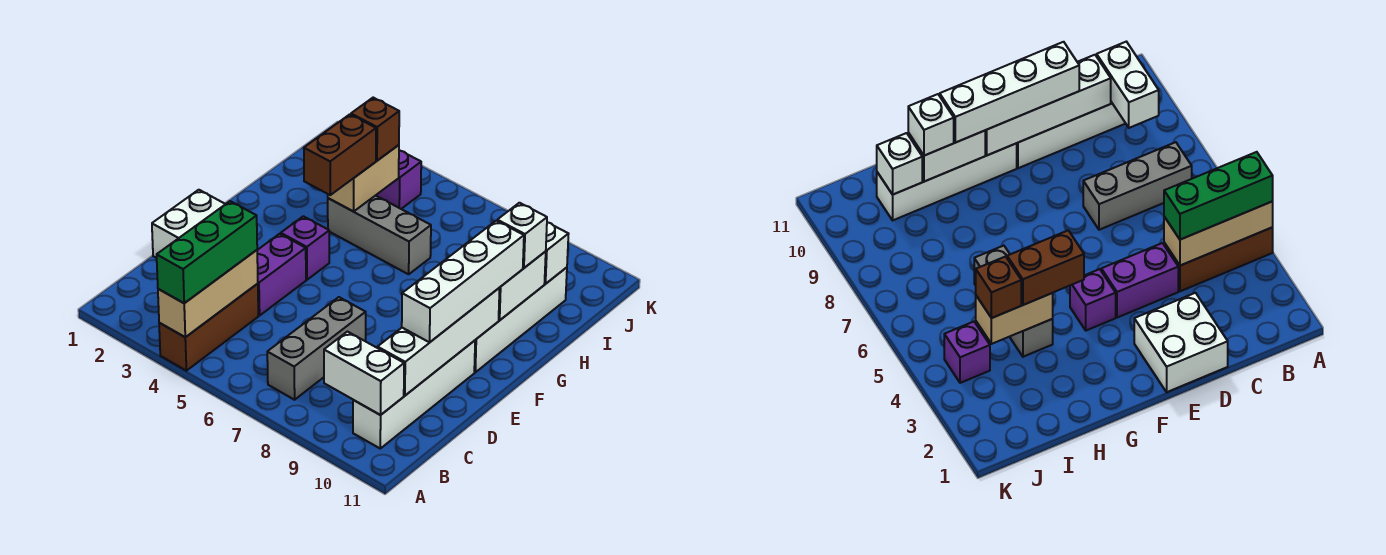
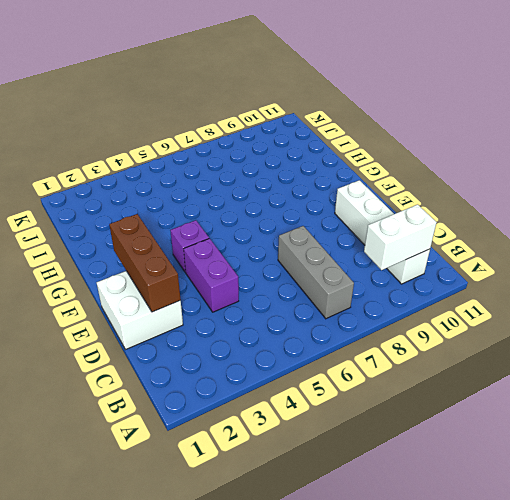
brown brick D2:F2 level 2 -> brown brick A4:C4 level 1
none -> white brick F10:I10 level 1
none -> grey brick H4:H6 level 1
none -> purple brick J4 level 1

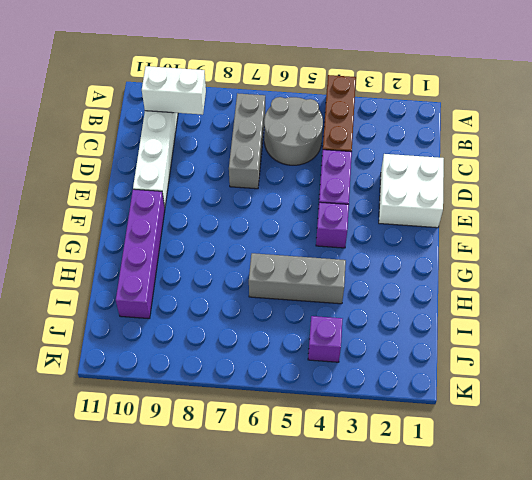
grey round brick B5:C6 level 1 -> none
purple brick F10:I10 level 1 -> white brick F10:I10 level 1
none -> tan brick A4:C4 level 2
none -> white brick C10:F10 level 2
none -> white brick G10:H10 level 2

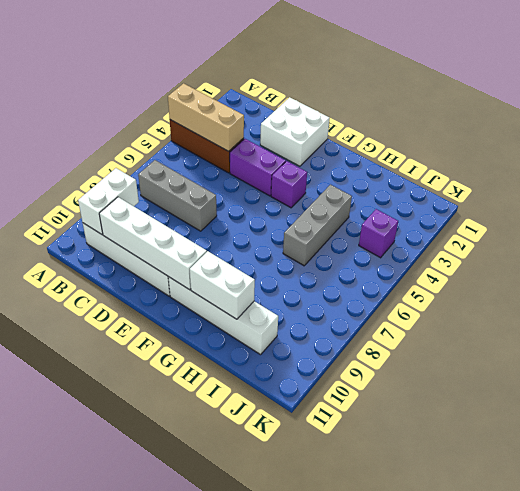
none -> tan brick H4:I4 level 2
none -> white brick I10 level 2
none -> green brick A4:C4 level 3

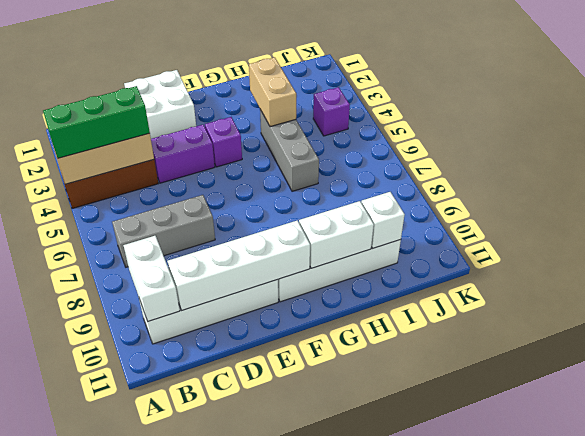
tan brick H3:H4 level 2 -> tan brick H4:I4 level 2
none -> white brick D10:G10 level 3
none -> brown brick G4:H4 level 3
none -> white brick H10 level 3

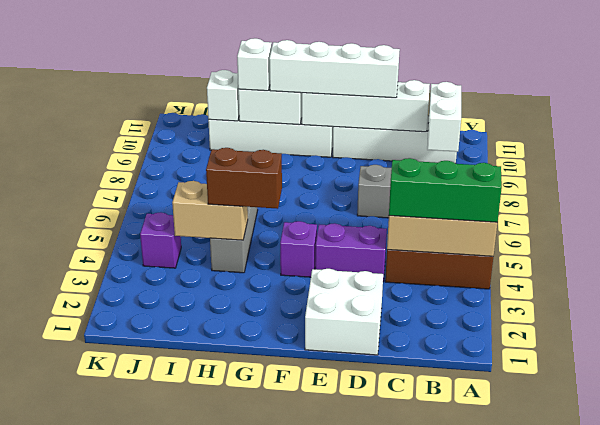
none -> brown brick I4 level 3

